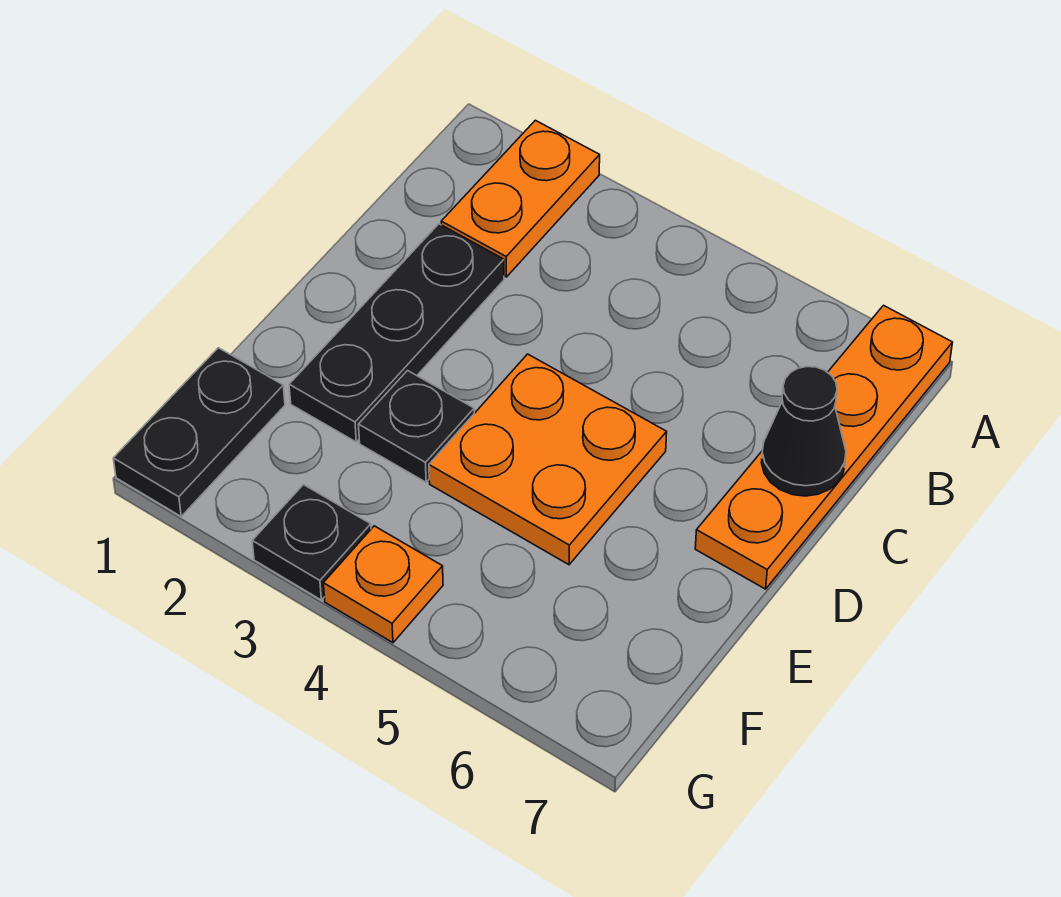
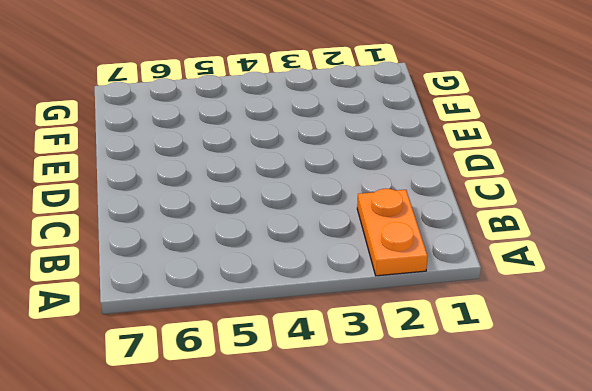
none -> orange plate A7:D7 level 1
none -> black plate C2:E2 level 1

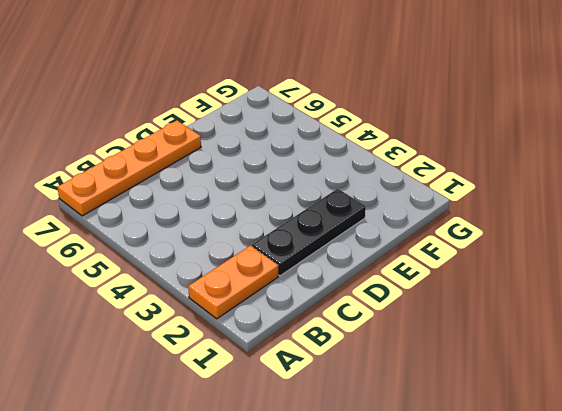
none -> orange plate D4:E5 level 1
none -> black plate E3 level 1

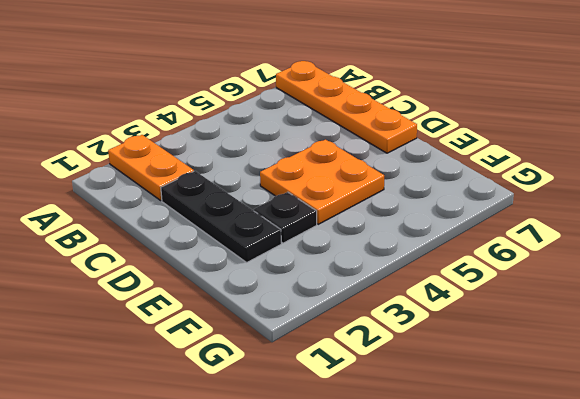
none -> black plate F1:G1 level 1
none -> black plate G3 level 1

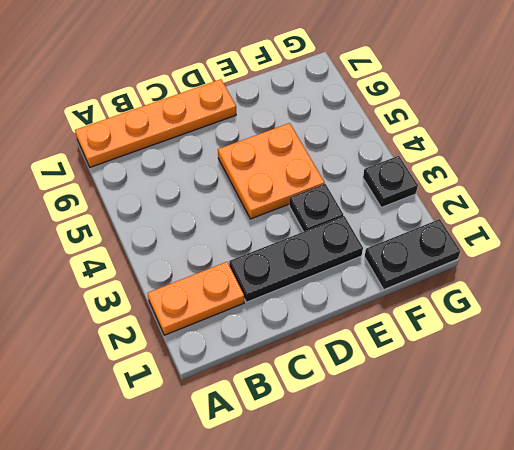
none -> orange plate G4 level 1
none -> black cone C7 level 2

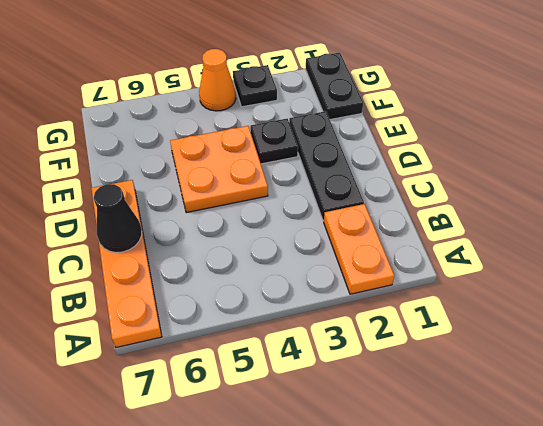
orange cone G4 level 1 -> orange plate G4 level 1

